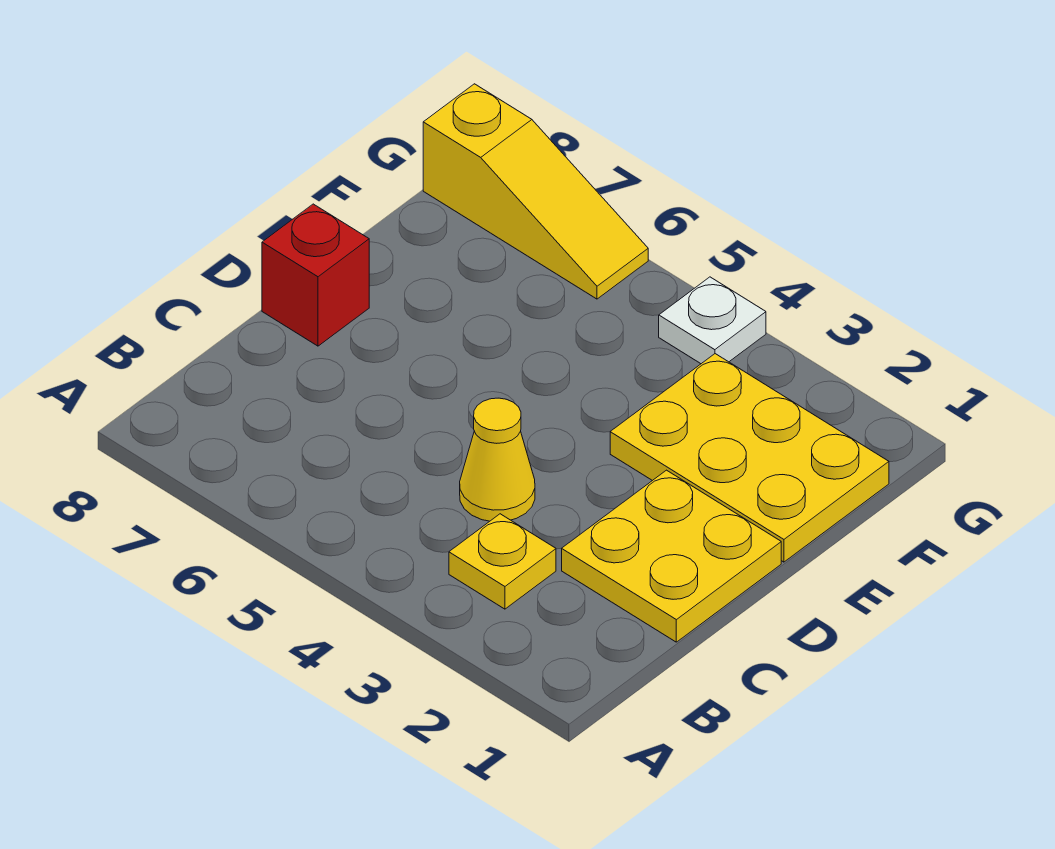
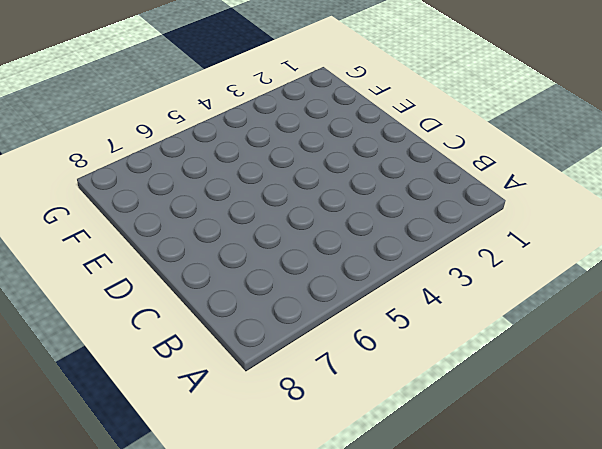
none -> yellow plate B3 level 1
none -> yellow plate C1:D2 level 1

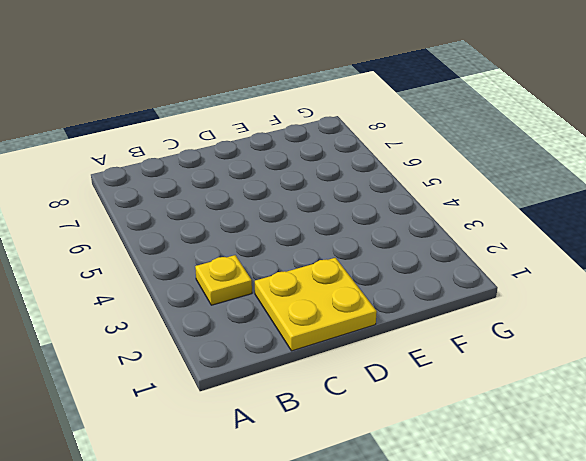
none -> yellow cone C4 level 1
none -> red brick D8 level 1

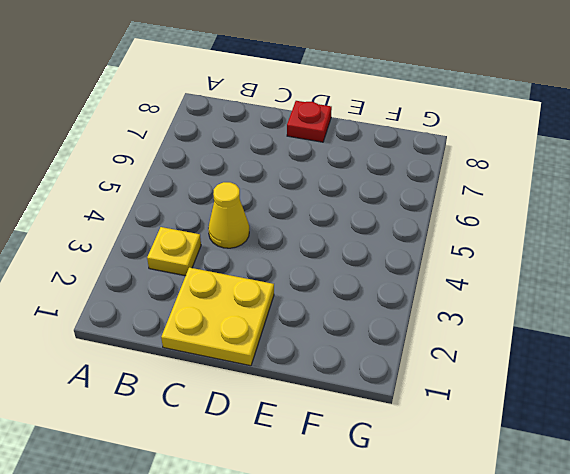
red plate D8 level 1 -> red brick D8 level 1
none -> yellow plate E1:F3 level 1
none -> white plate G4 level 1

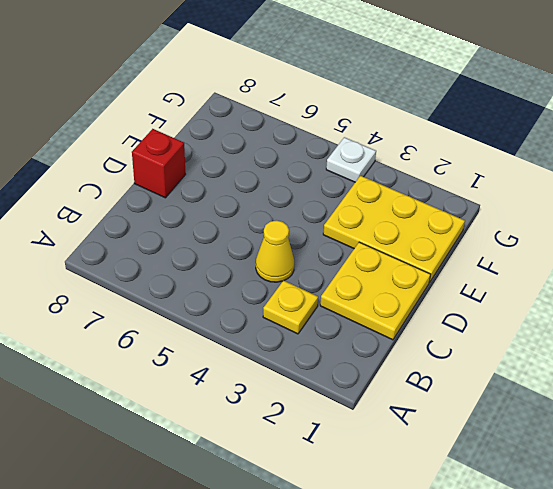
none -> yellow slope G6:G8 level 1 top 8

